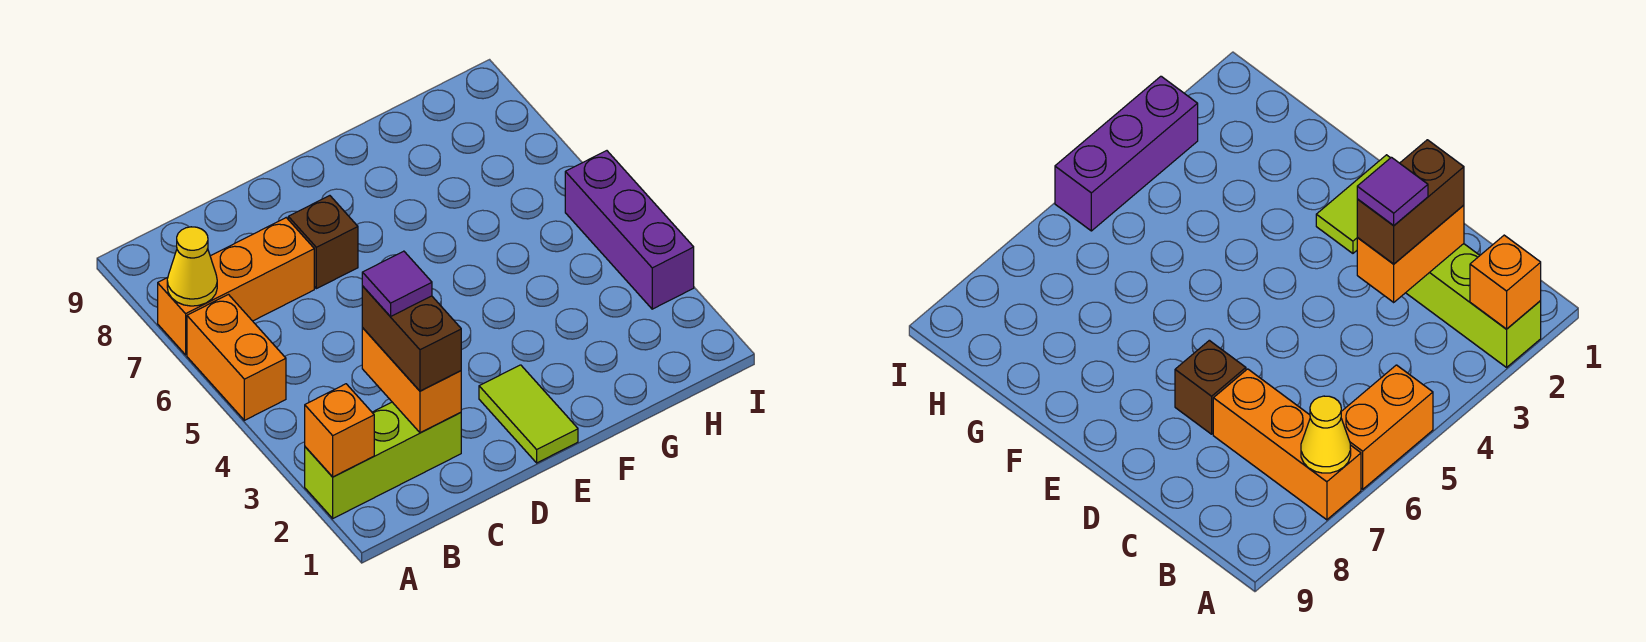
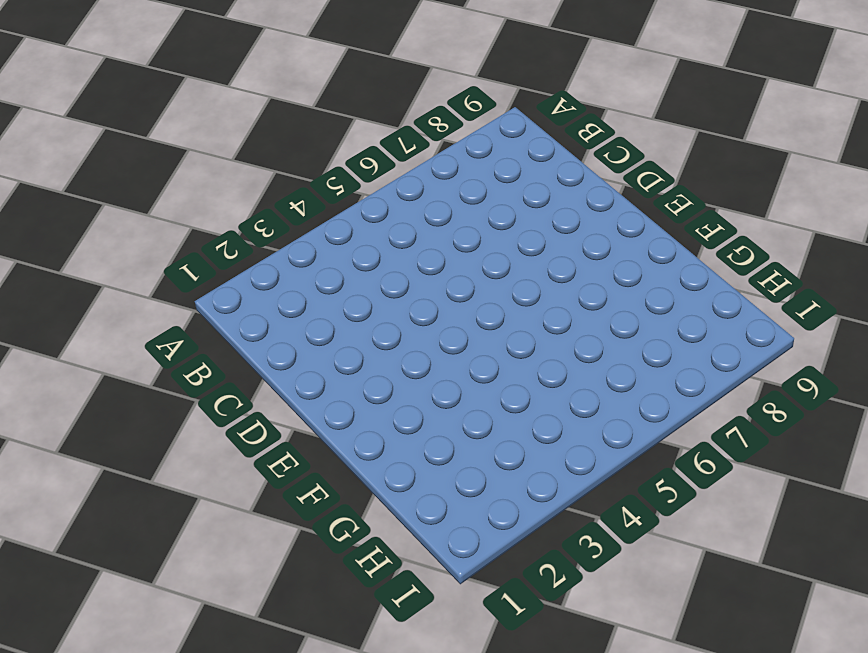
none -> lime brick A2:C2 level 1
none -> orange brick A5:A6 level 1

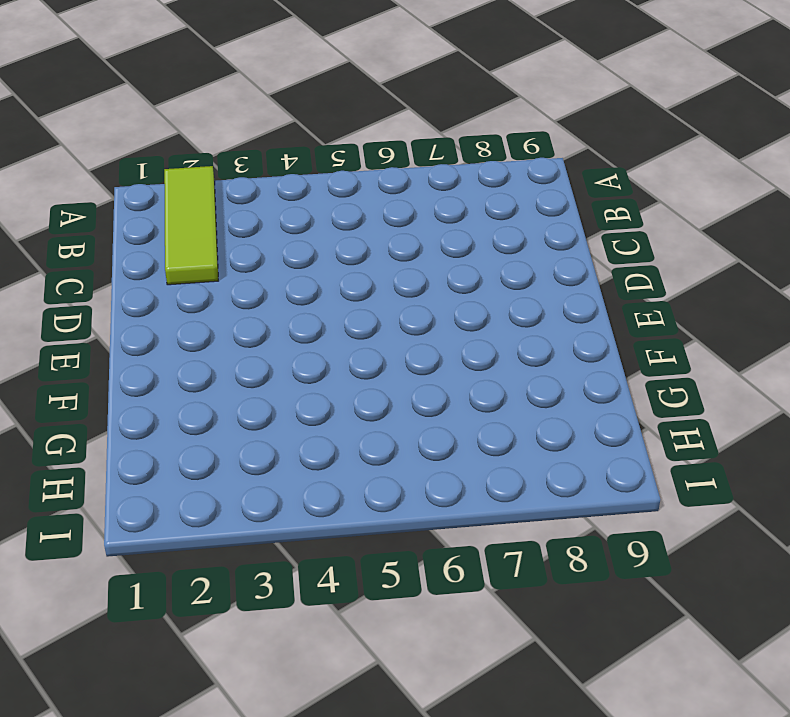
lime tile A2:C2 level 1 -> lime brick A2:C2 level 1
none -> orange brick A5:A6 level 1
none -> orange brick A7:C7 level 1

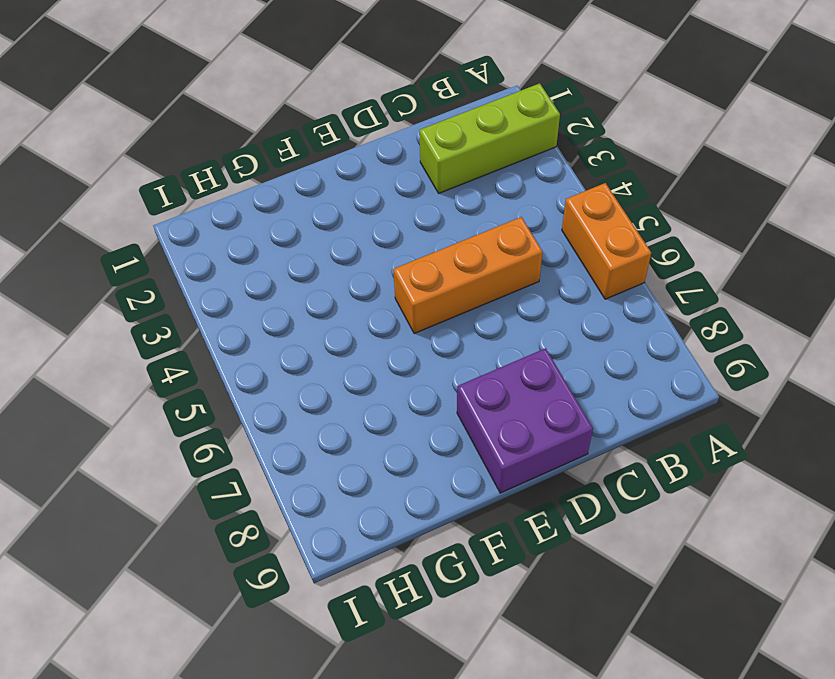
orange brick C5:E5 level 1 -> orange brick A7:C7 level 1
purple brick D8:E9 level 1 -> none
none -> brown brick D7 level 1
none -> lime tile E1:E2 level 1

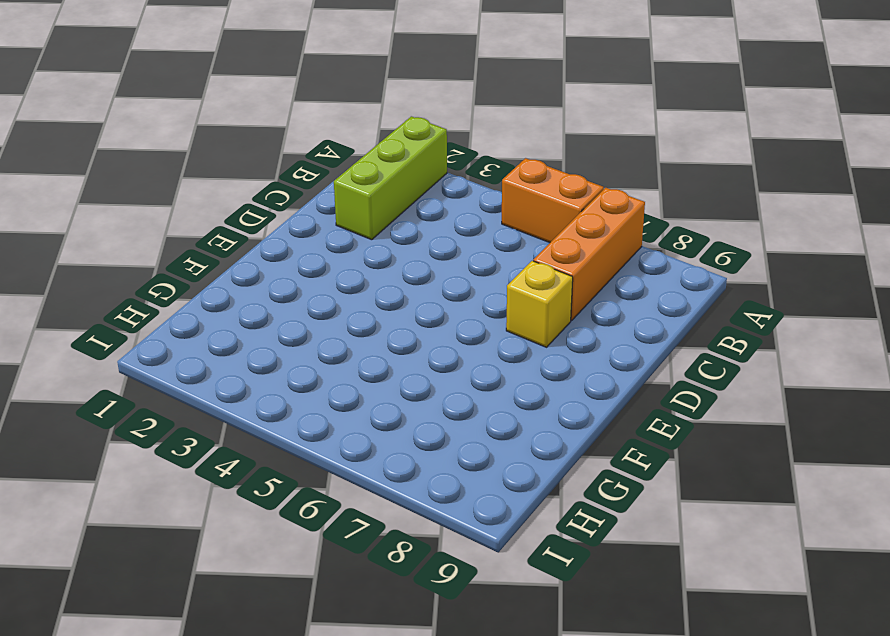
yellow brick D7 level 1 -> brown brick D7 level 1
none -> lime tile E1:E2 level 1
none -> purple brick I3:I5 level 1

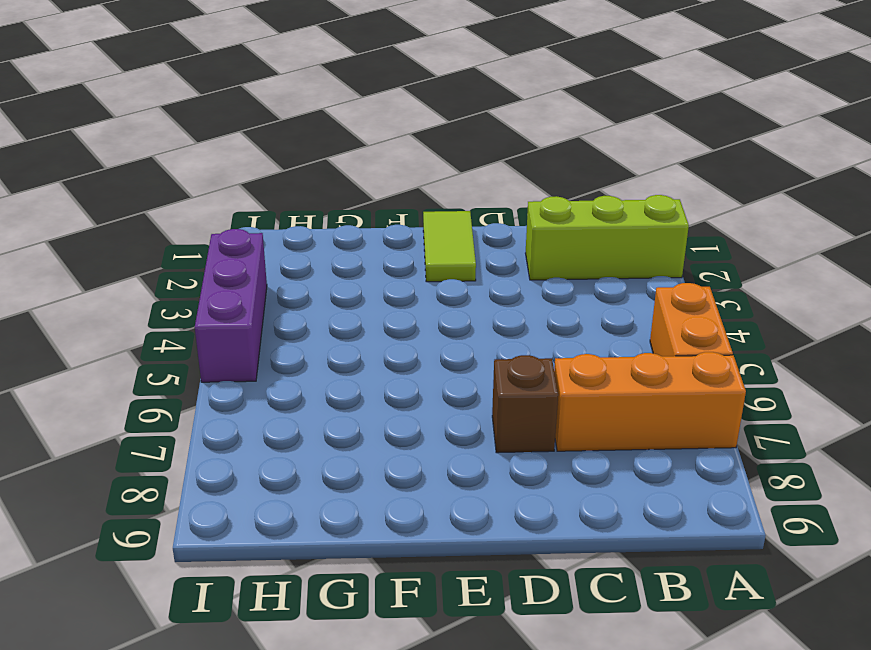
none -> orange brick A2 level 2
none -> yellow cone A7 level 2

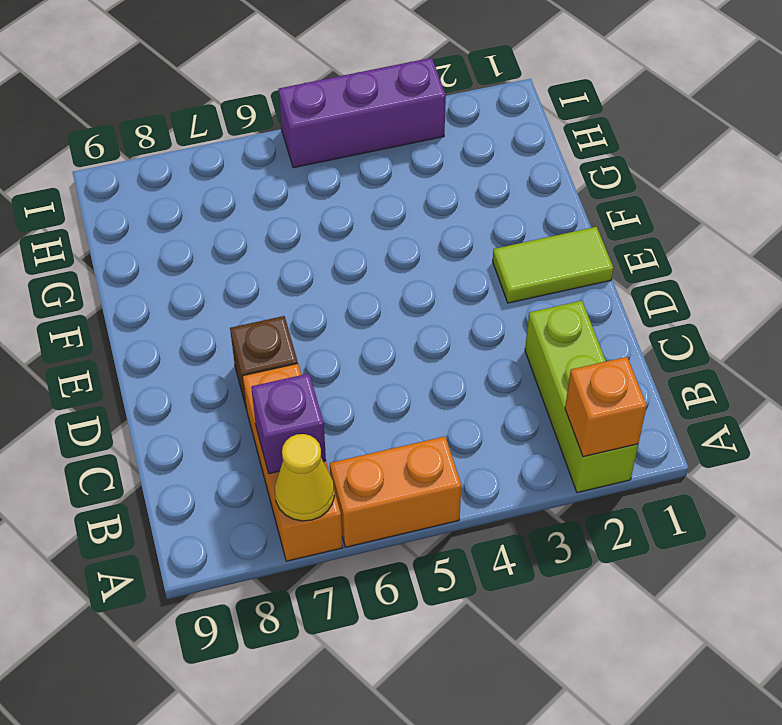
purple brick B7 level 2 -> none
none -> orange brick C2:C3 level 2
none -> brown brick C2:C3 level 3

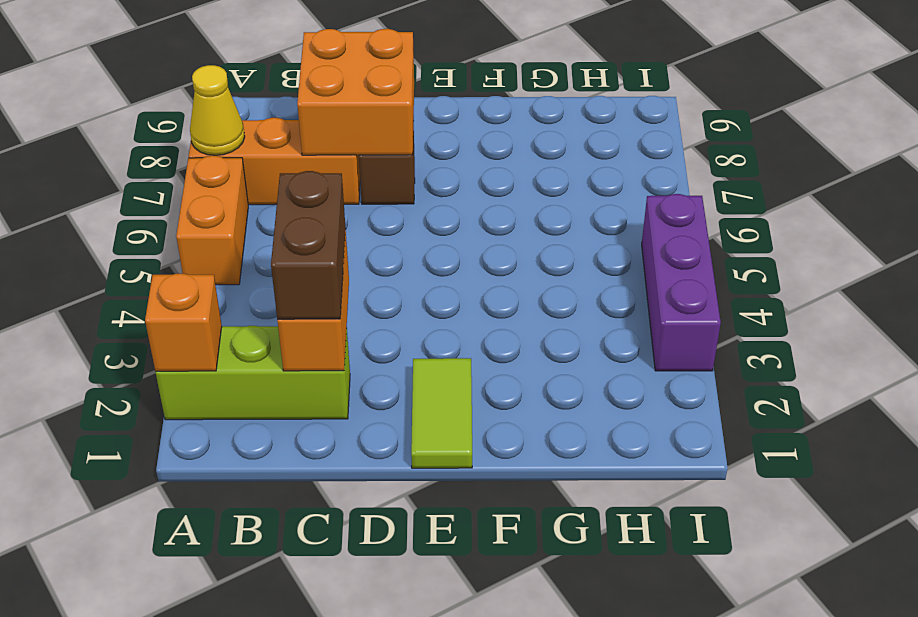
orange brick C7:D8 level 2 -> none
none -> purple tile C3 level 4

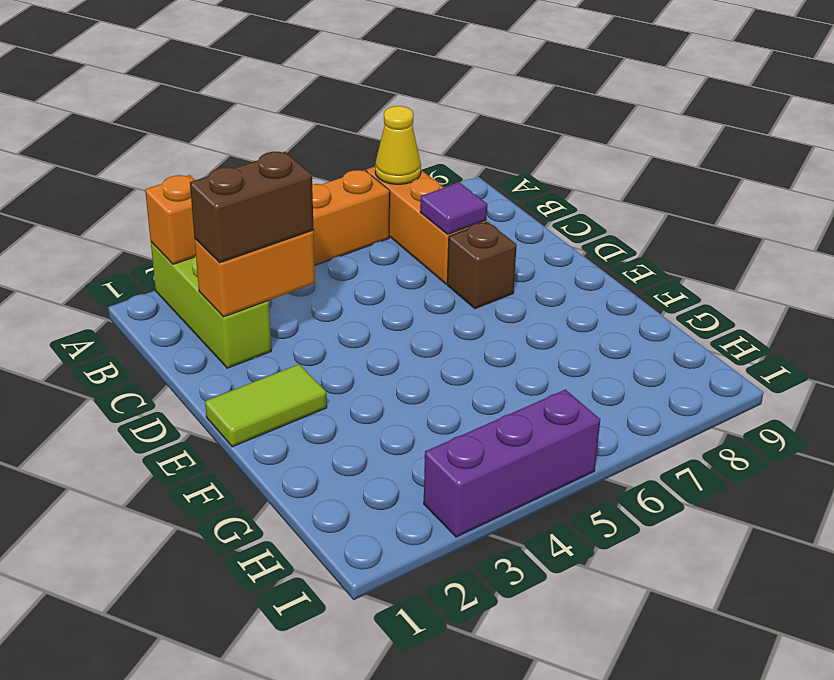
purple tile C7 level 2 -> purple tile C3 level 4

